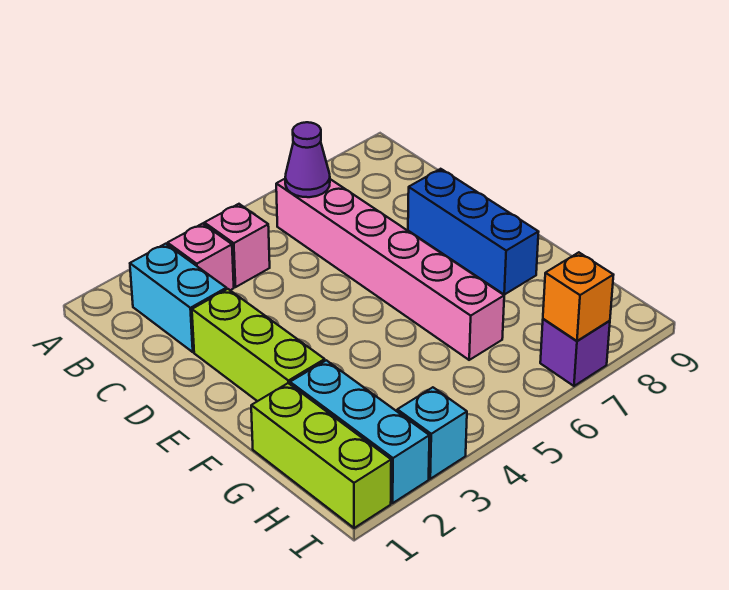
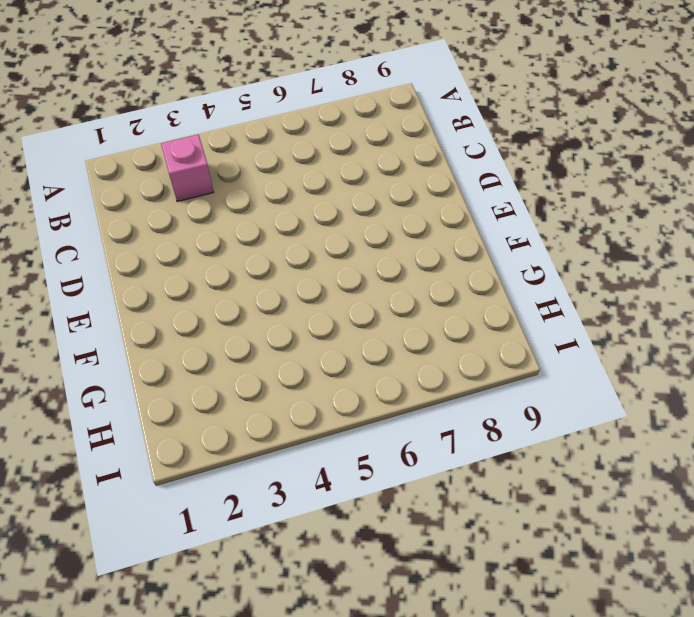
none -> cyan brick B2:C2 level 1
none -> pink brick B4 level 1
none -> pink brick B6:G6 level 1

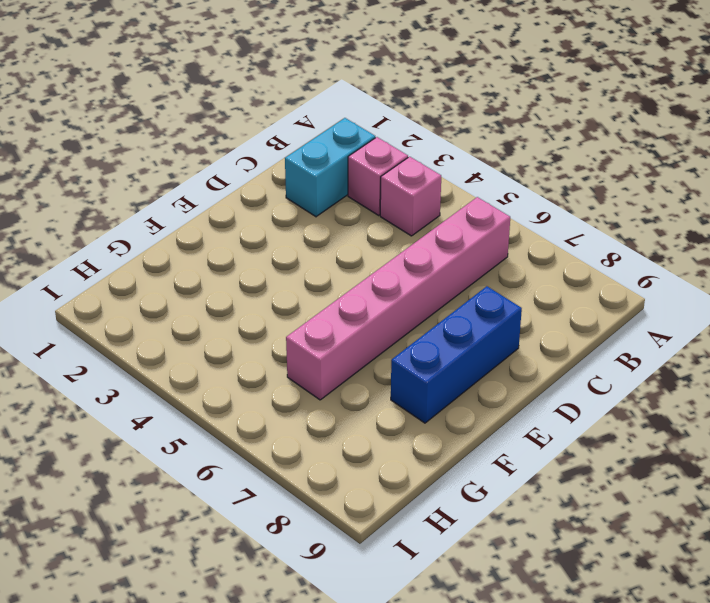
none -> lime brick D2:F2 level 1
none -> lime brick G1:I1 level 1
none -> cyan brick G2:I2 level 1

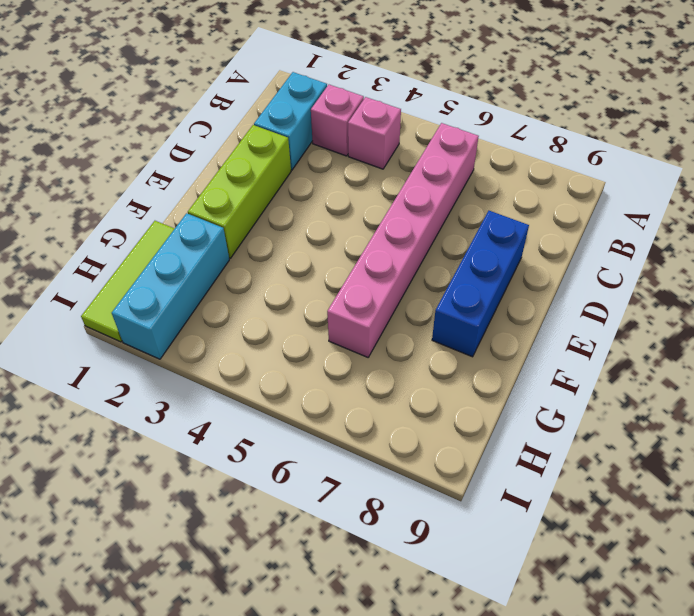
lime tile G1:I1 level 1 -> lime brick G1:I1 level 1
none -> cyan brick I3 level 1
none -> purple brick I7 level 1
none -> purple cone B6 level 2

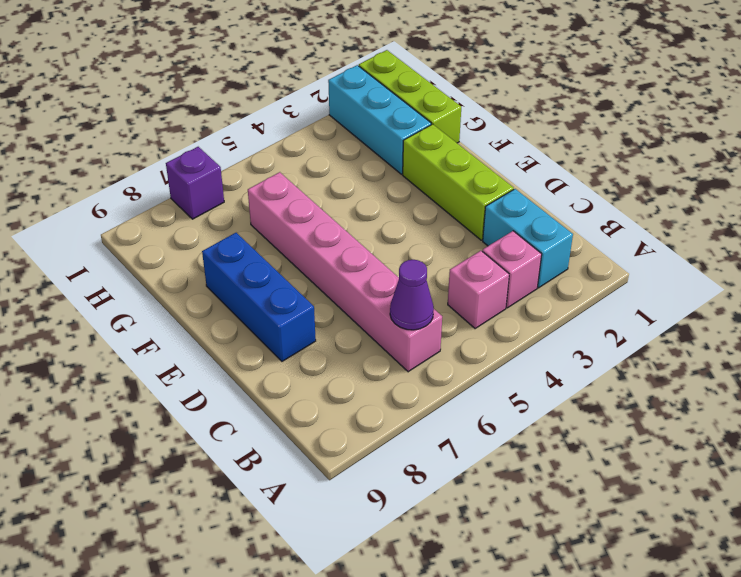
none -> cyan brick I3 level 1
none -> orange brick I7 level 2

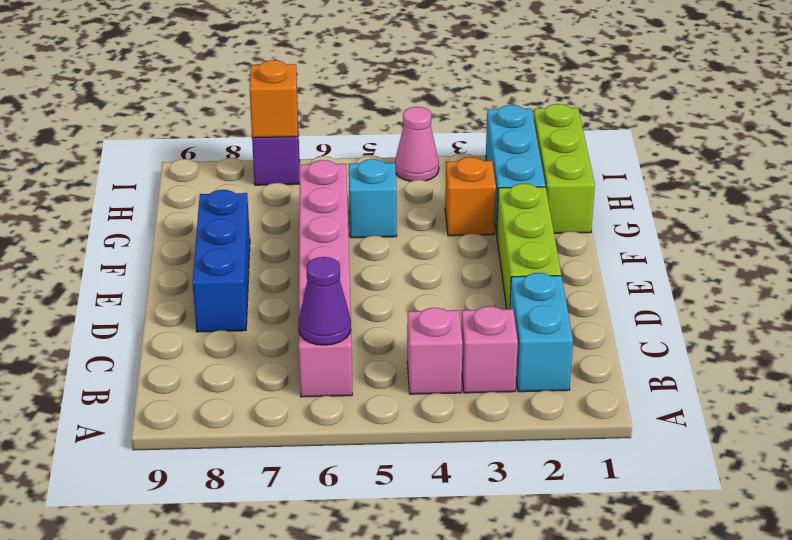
orange brick G3 level 1 -> none
cyan brick G5 level 1 -> cyan brick I3 level 1
pink cone I4 level 1 -> none

